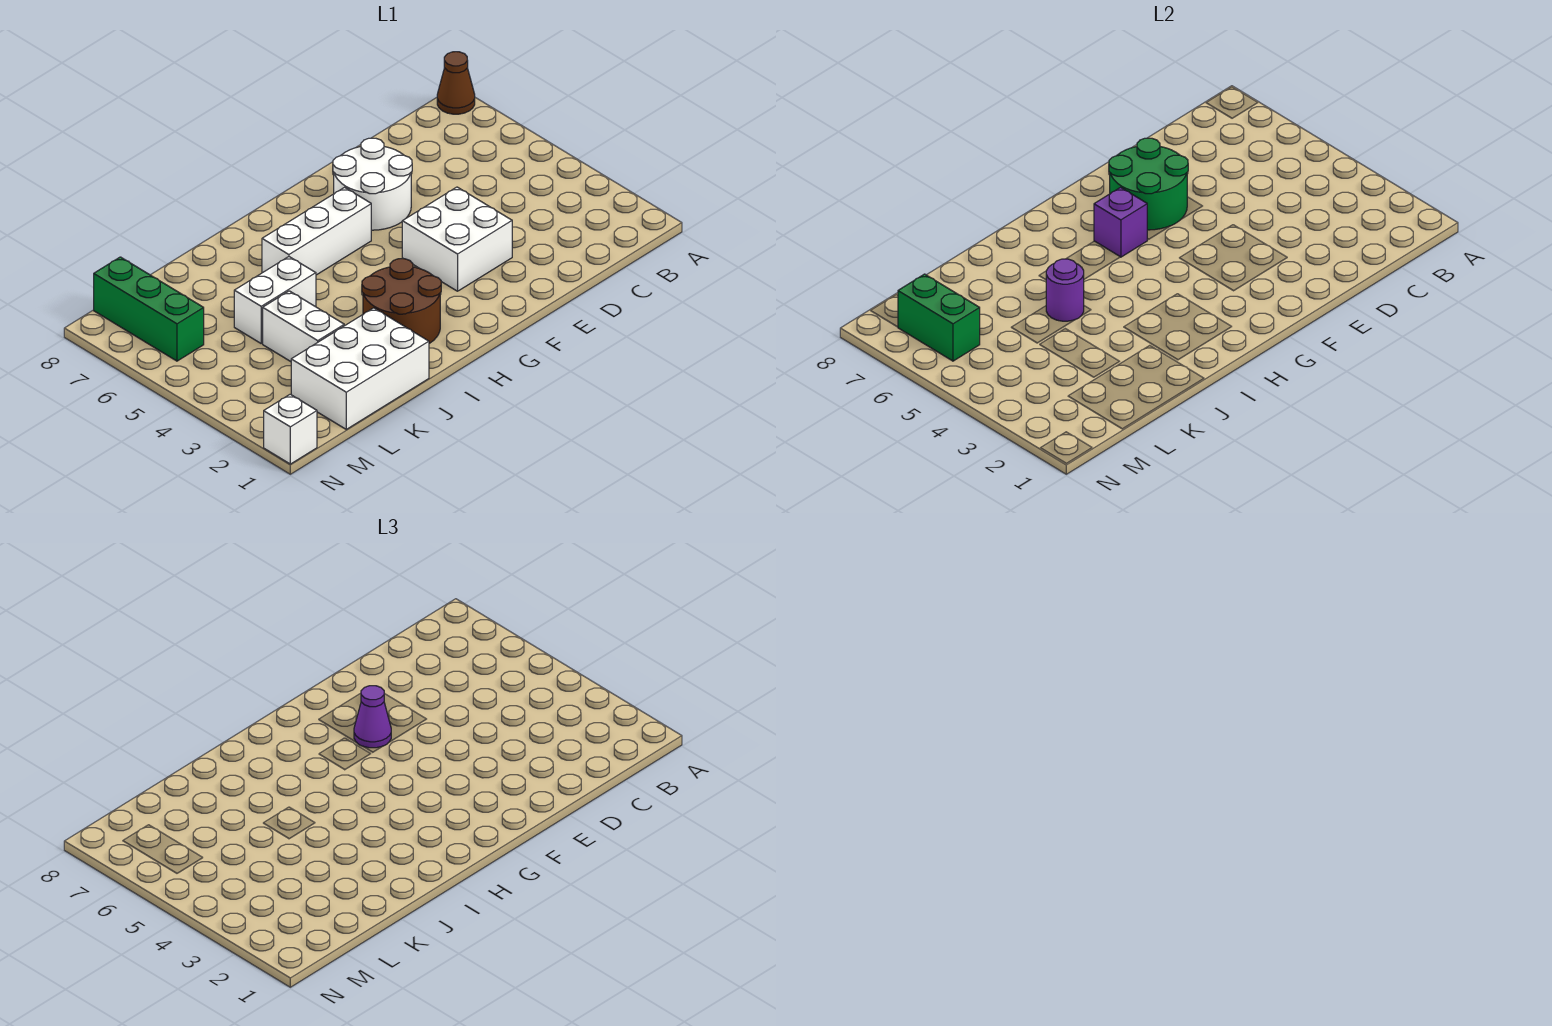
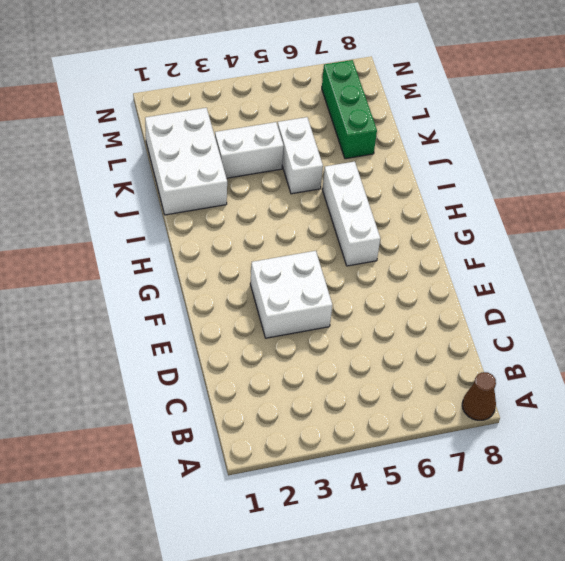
green brick K7:M7 level 1 -> green brick M6:M8 level 1
none -> white round brick E6:F7 level 1
none -> brown round brick H2:I3 level 1
none -> white brick N1 level 1

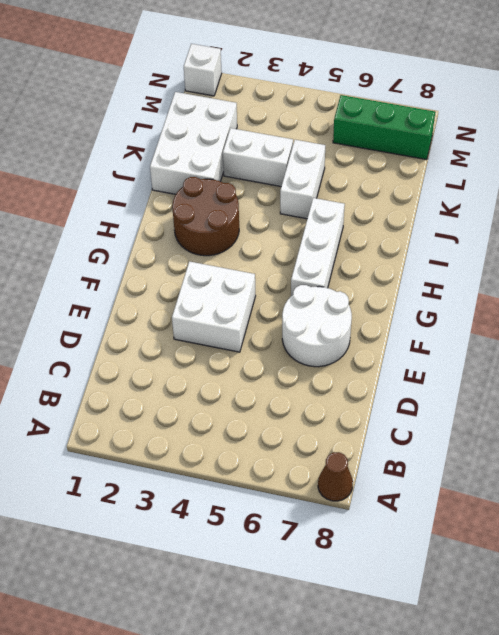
none -> green round brick E6:F7 level 2
none -> purple brick G6 level 2
none -> purple round brick J5 level 2

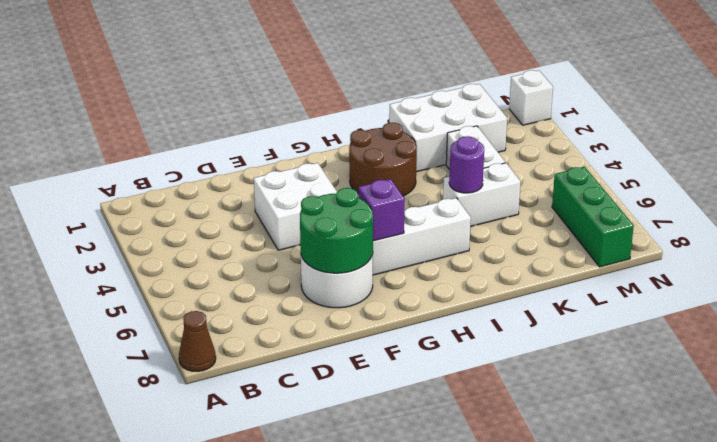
none -> green brick M6:M7 level 2
none -> purple cone F6 level 3

